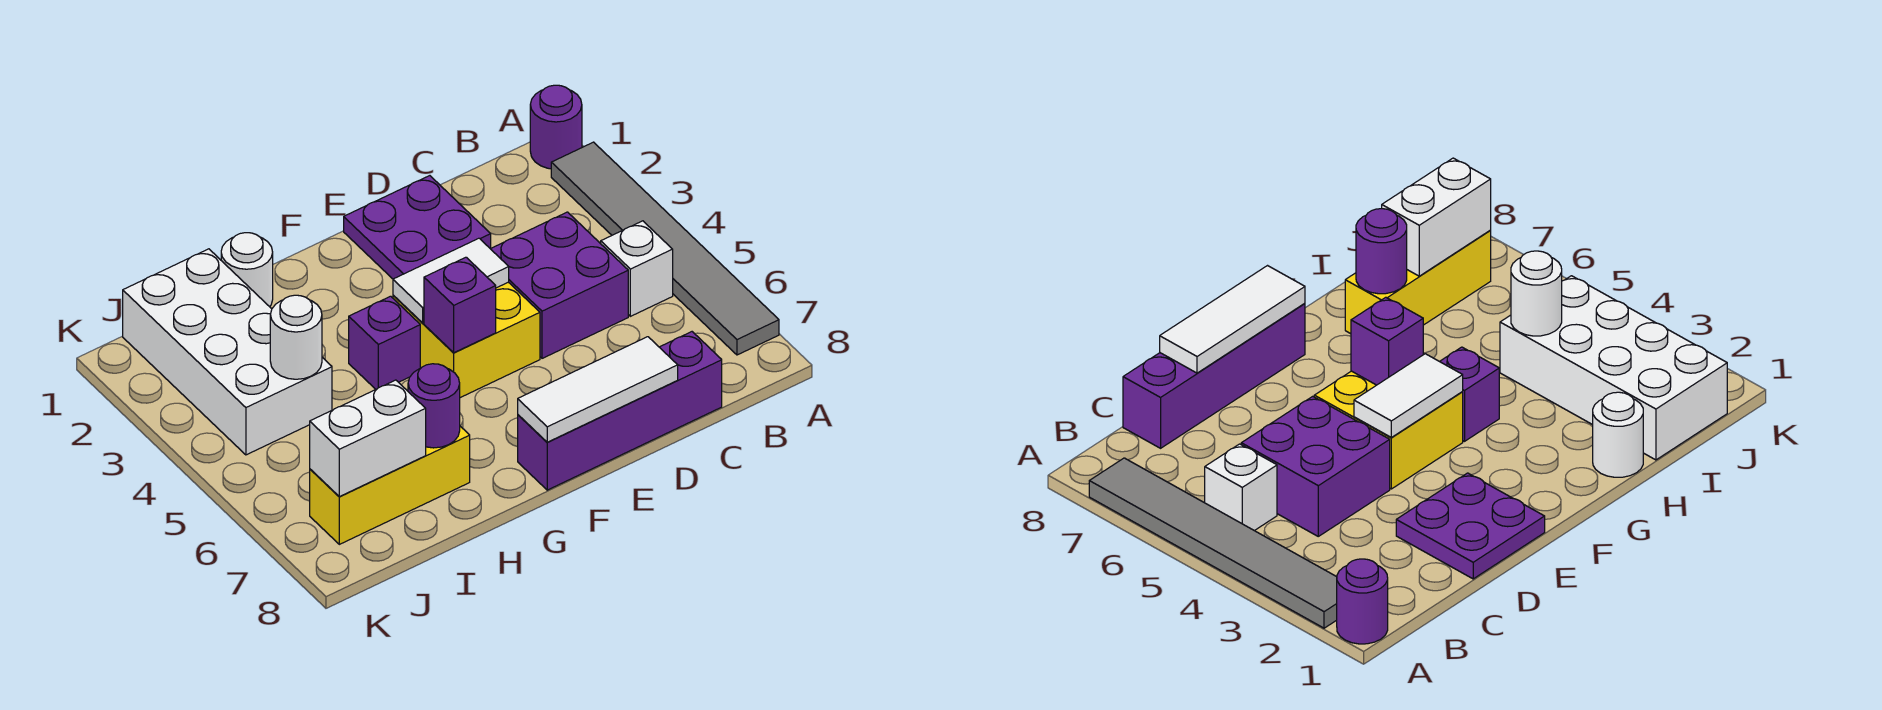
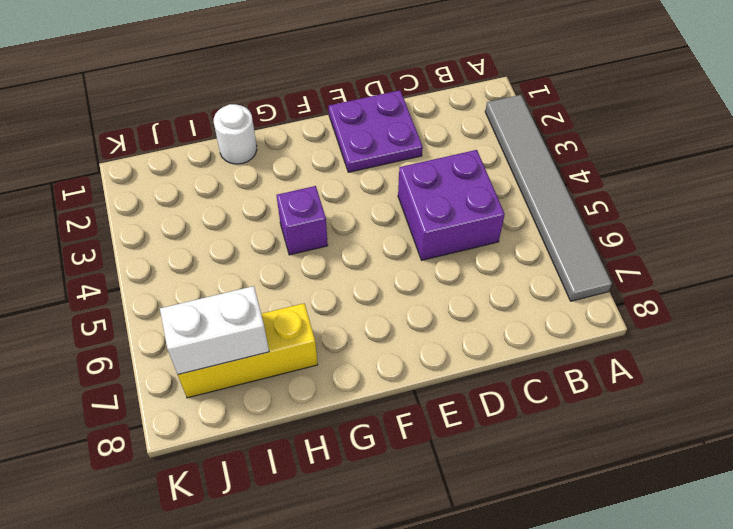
none -> purple round brick A1 level 1
none -> white brick B5 level 1
none -> purple brick C8:F8 level 1

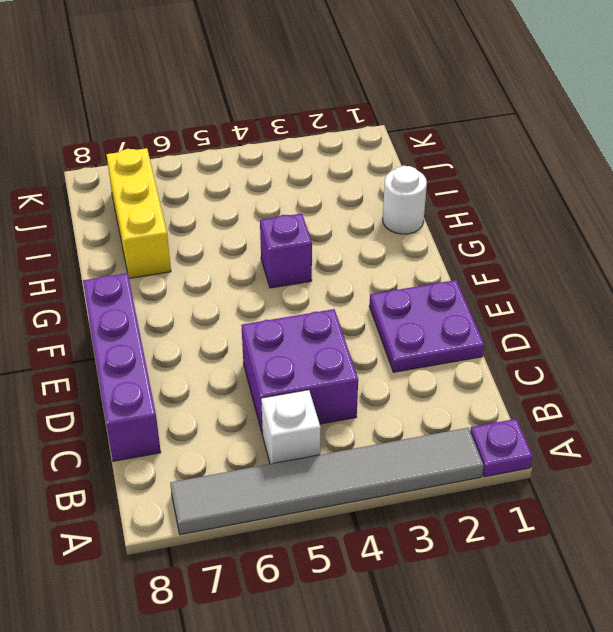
purple plate A1 level 1 -> purple round brick A1 level 1
none -> yellow brick E4:F5 level 1
none -> white brick I1:J4 level 1
none -> white tile D8:F8 level 2

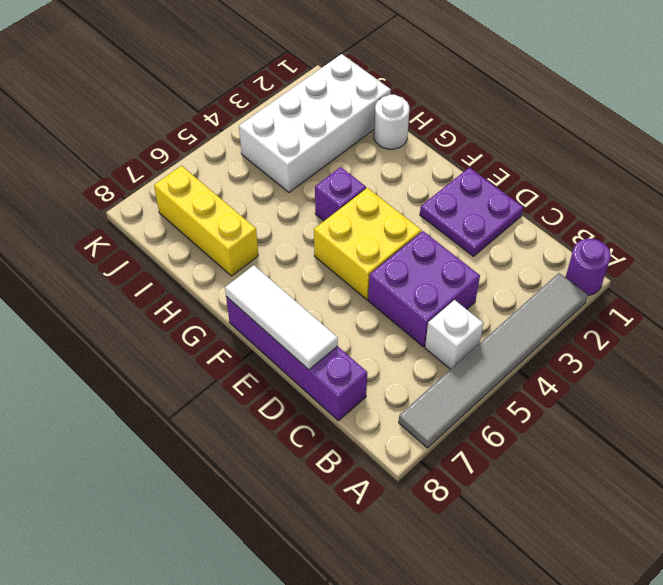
none -> white tile E4:F4 level 2
none -> purple brick F5 level 2
none -> purple round brick H7 level 2

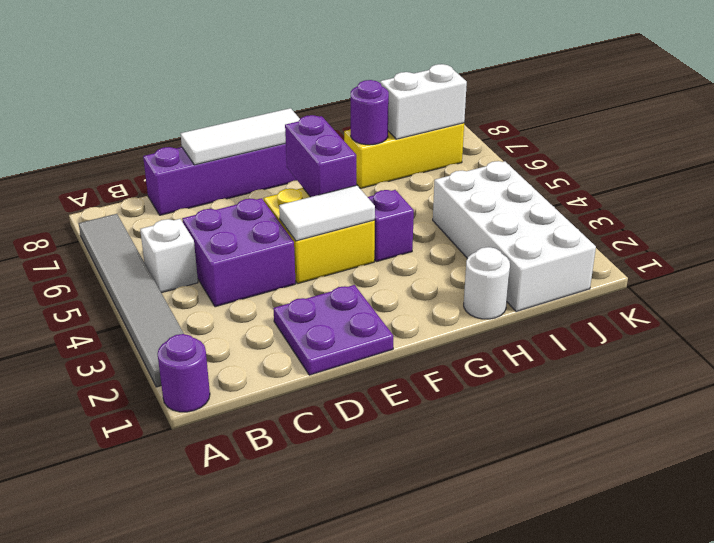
purple brick F5:F6 level 2 -> purple brick F5 level 2
none -> white round brick I4 level 2

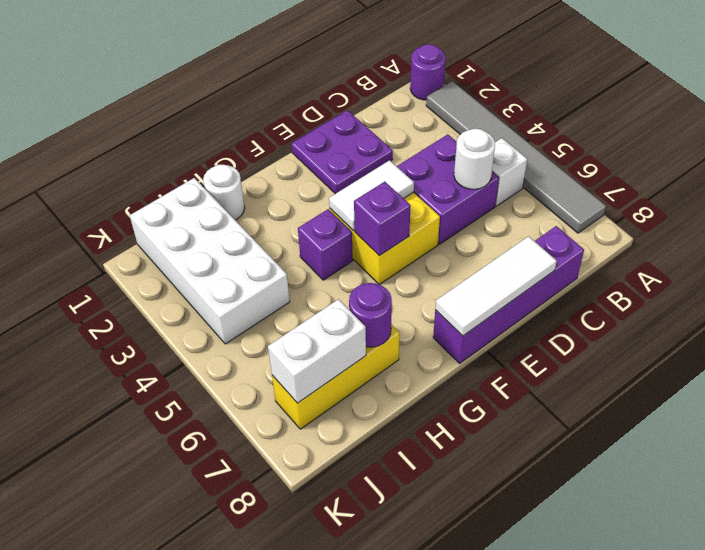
white round brick C5 level 2 -> white round brick I4 level 2

